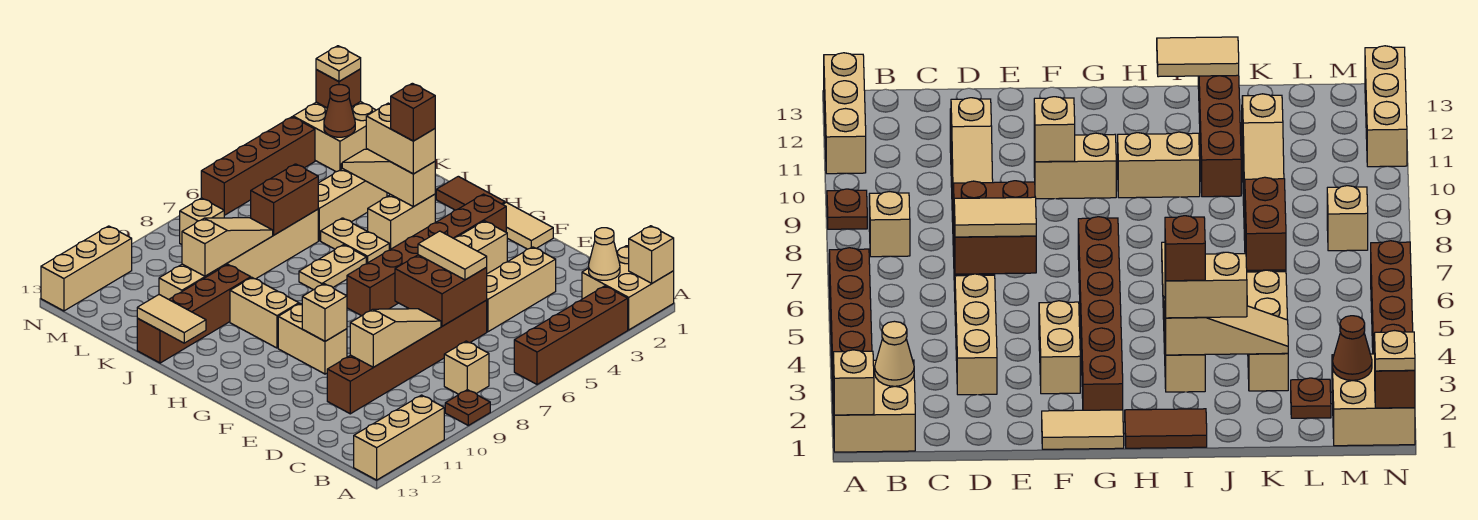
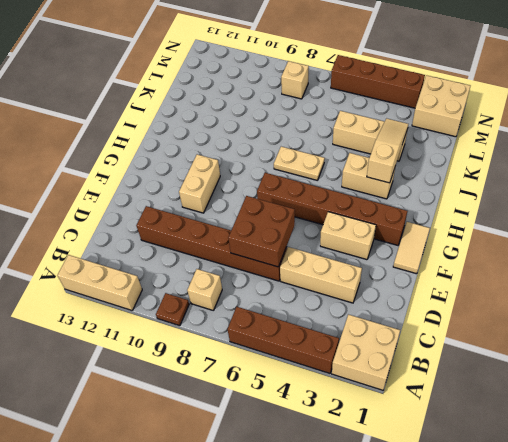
none -> brown tile H1:I1 level 1
none -> tan brick H10:I10 level 1
none -> tan plate I5:J5 level 1
none -> brown brick J10:J13 level 1

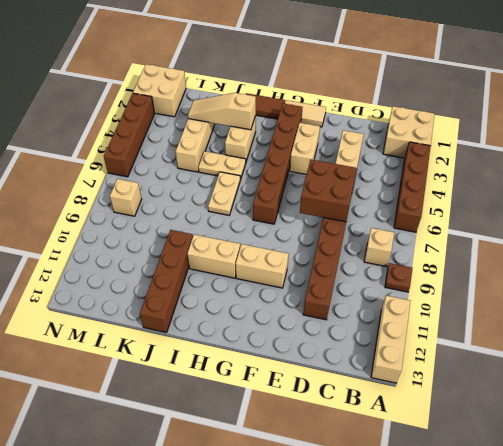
none -> tan brick K6:K11 level 1
none -> brown plate L2 level 1
none -> tan brick N11:N13 level 1
none -> tan brick A1 level 2

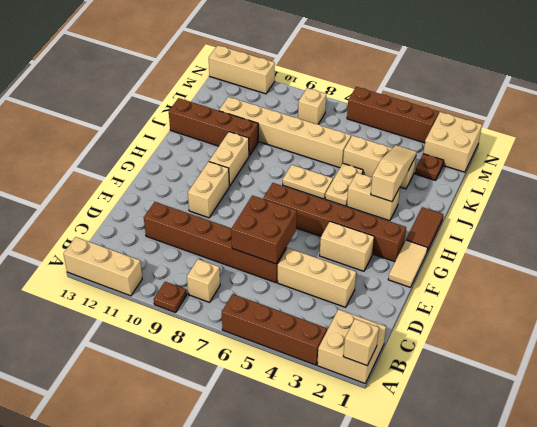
none -> tan cone B2 level 2
none -> tan slope D8:D10 level 2 top 10
none -> tan brick F10 level 2
none -> tan tile I13:J13 level 2

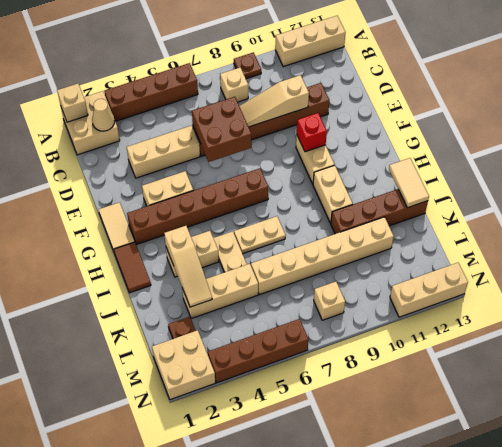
red brick F10 level 2 -> tan brick F10 level 2
none -> brown brick K6:K7 level 2
none -> tan slope K8:K10 level 2 top 10
none -> brown cone M2 level 2
none -> brown brick N1 level 2

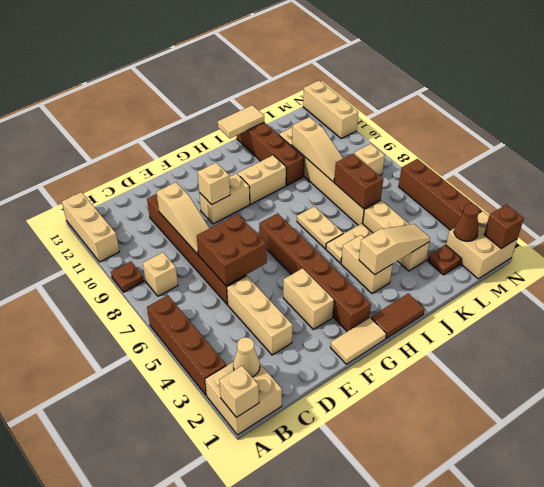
none -> tan tile D6:E6 level 3
none -> tan brick I3:J3 level 3
none -> tan plate N1 level 3
none -> brown brick I3 level 4

